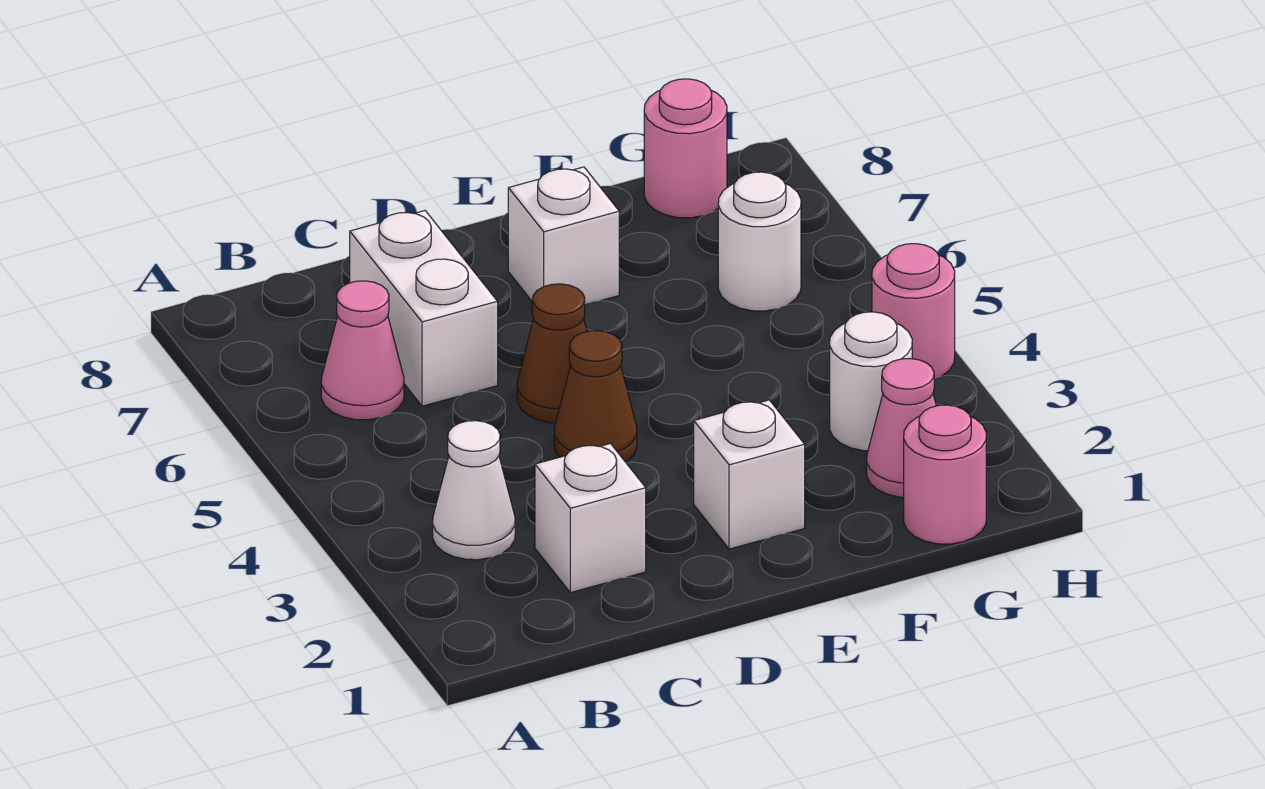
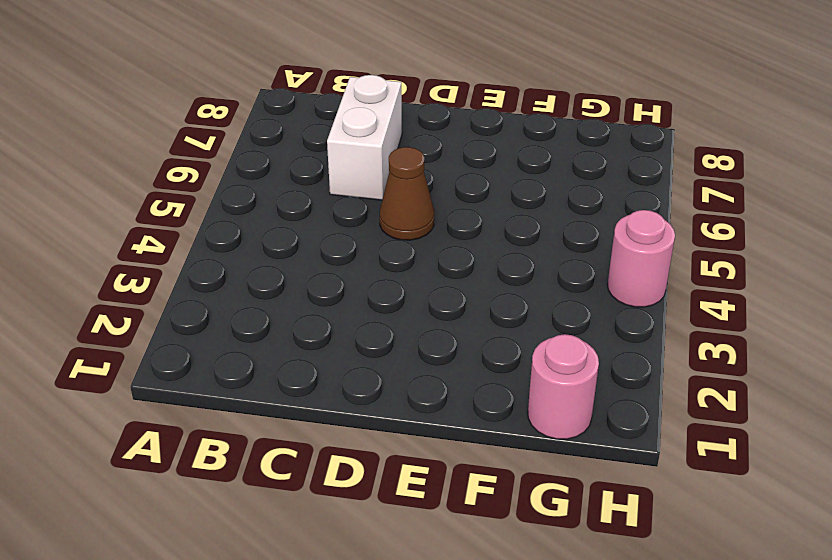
none -> white cone B3 level 1
none -> pink cone B6 level 1
none -> white brick C2 level 1

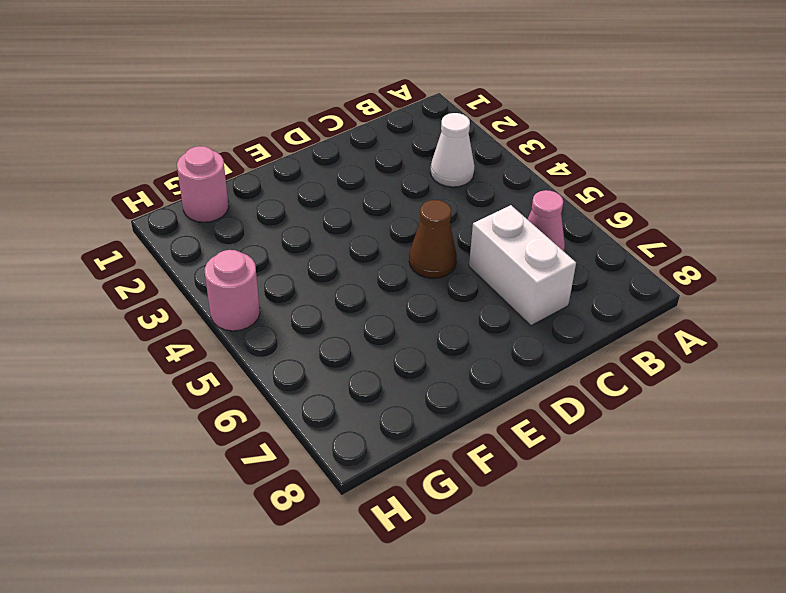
none -> white brick C2 level 1
none -> brown cone D4 level 1
none -> white brick E2 level 1

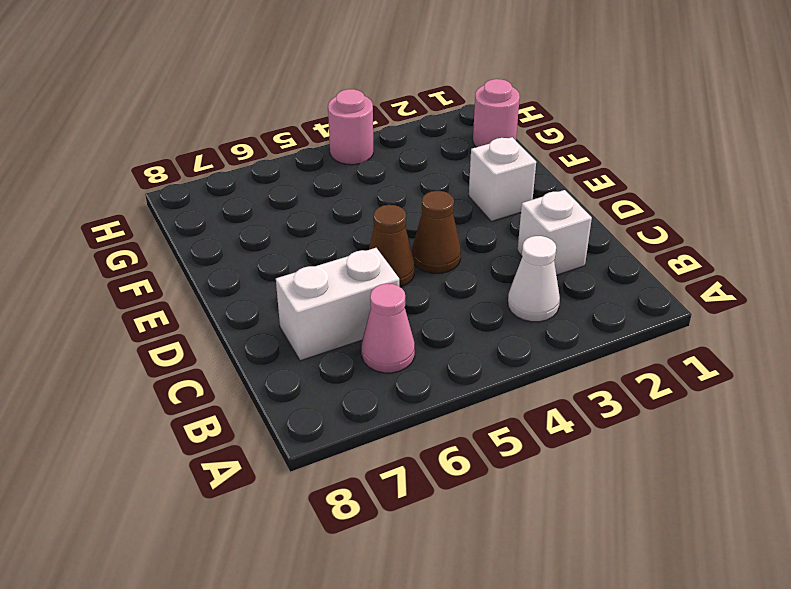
none -> white brick E7 level 1
none -> pink cone G2 level 1
none -> white round brick G3 level 1

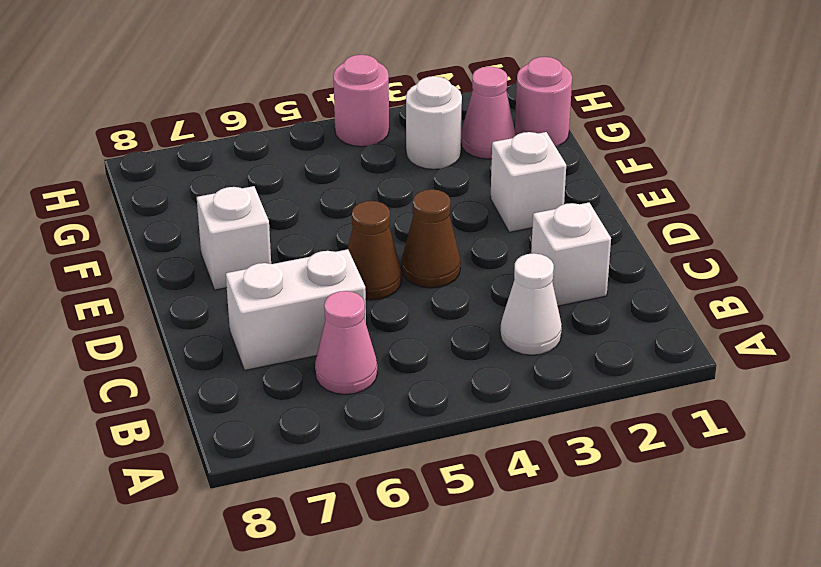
none -> white round brick G6 level 1
none -> pink round brick G8 level 1

